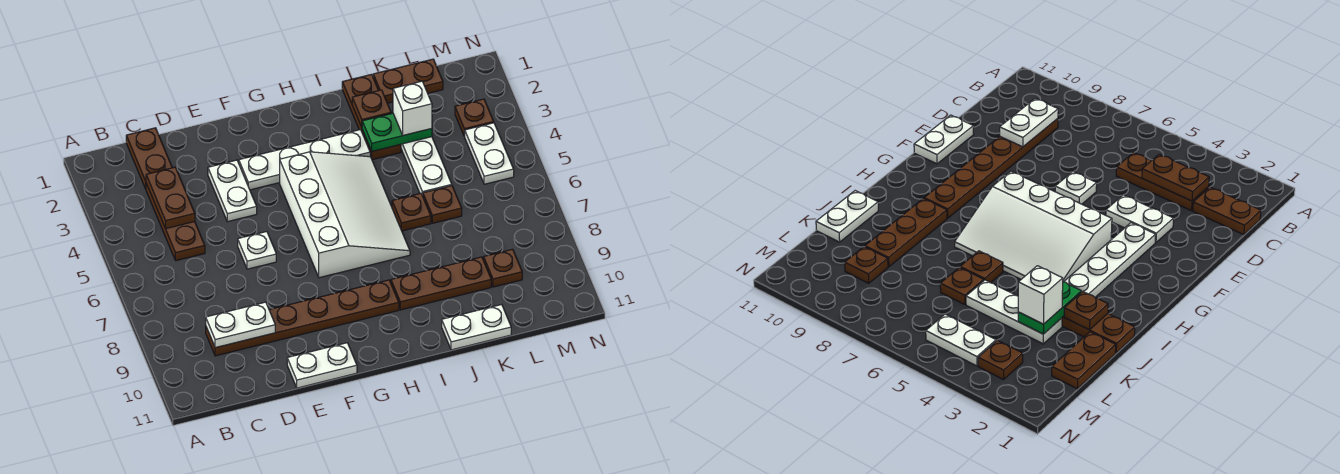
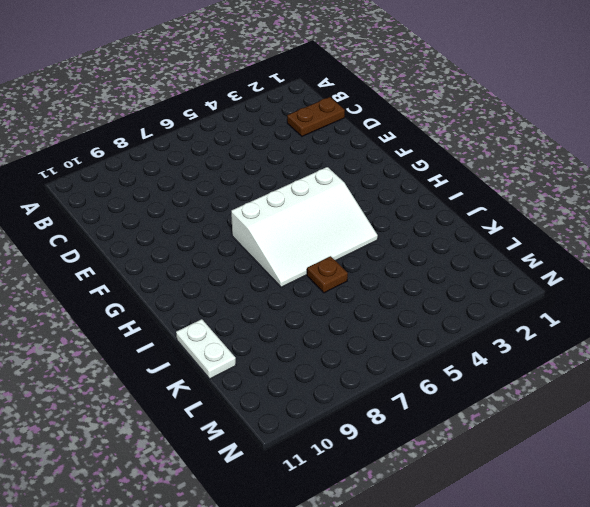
none -> brown plate C3:C5 level 1
none -> brown plate C9:H9 level 1
none -> white plate E3:E4 level 1

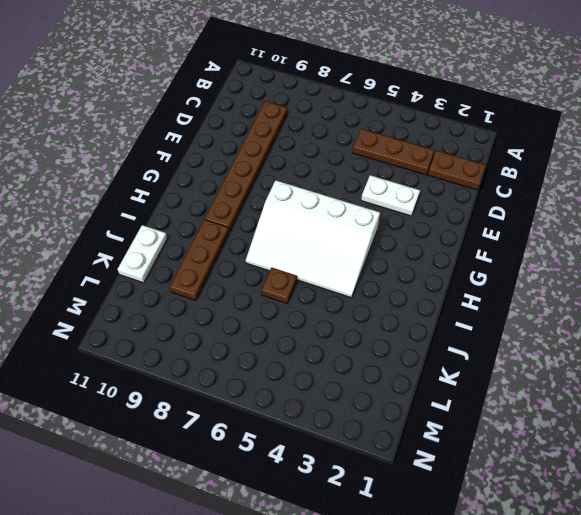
none -> white plate E6 level 1
none -> white plate E11:F11 level 1
none -> white plate F3:I3 level 1

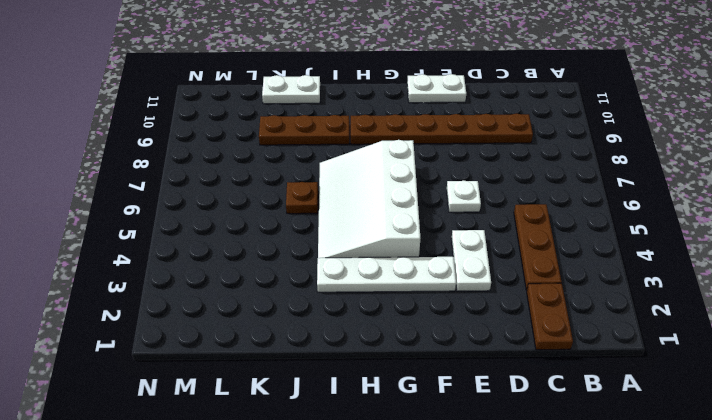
none -> brown plate J1:J3 level 1
none -> brown plate K1:L1 level 1
none -> white plate K3:K5 level 1

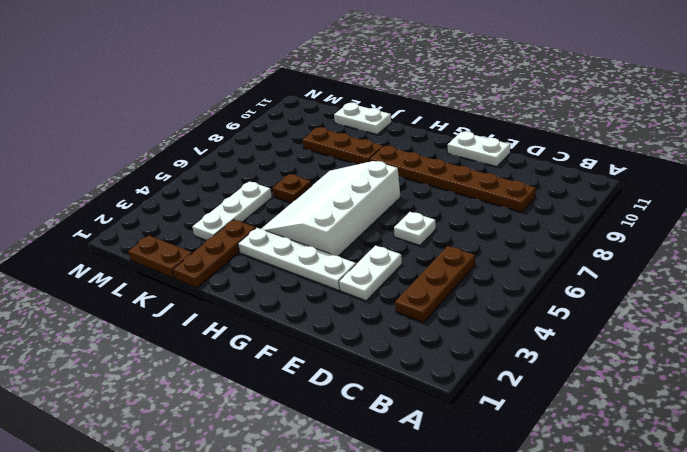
none -> brown plate C1:C2 level 1
none -> brown plate K6 level 1
none -> brown plate L9 level 1

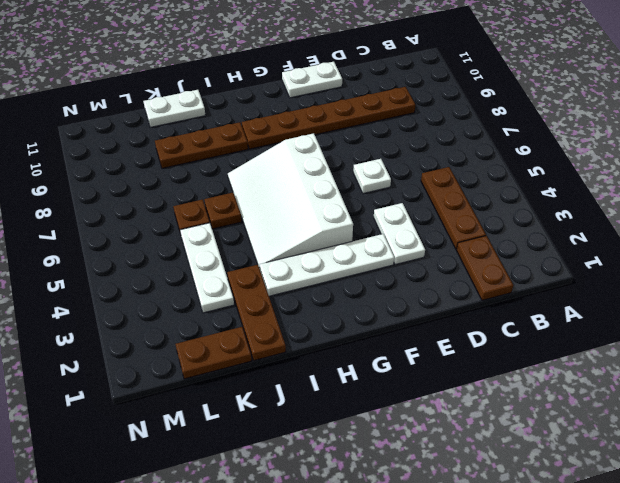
none -> brown plate L9 level 1
none -> brown plate M3 level 1
none -> white plate M4:M5 level 1

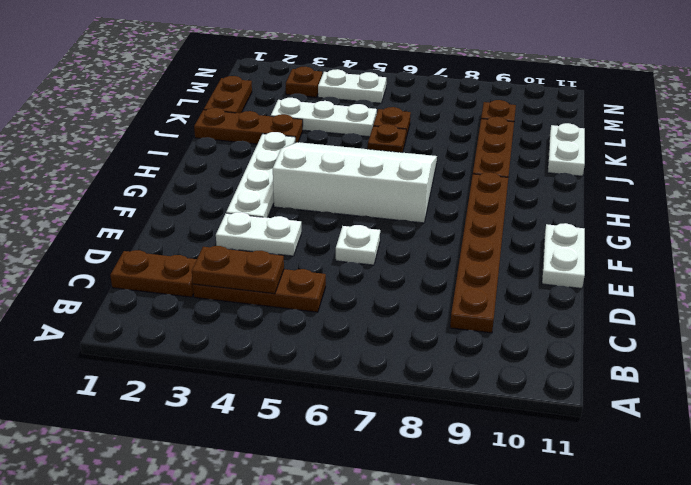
none -> white plate C9:D9 level 2
none -> brown plate J2 level 2
none -> green plate J3:K3 level 2

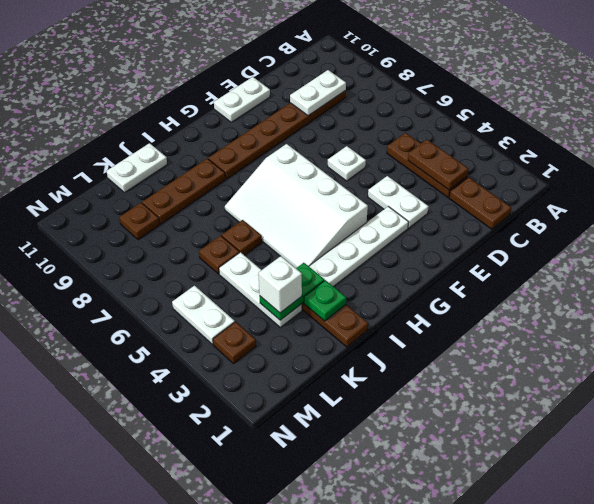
green plate J2 level 2 -> brown plate J2 level 2
none -> brown plate K1:L1 level 1

